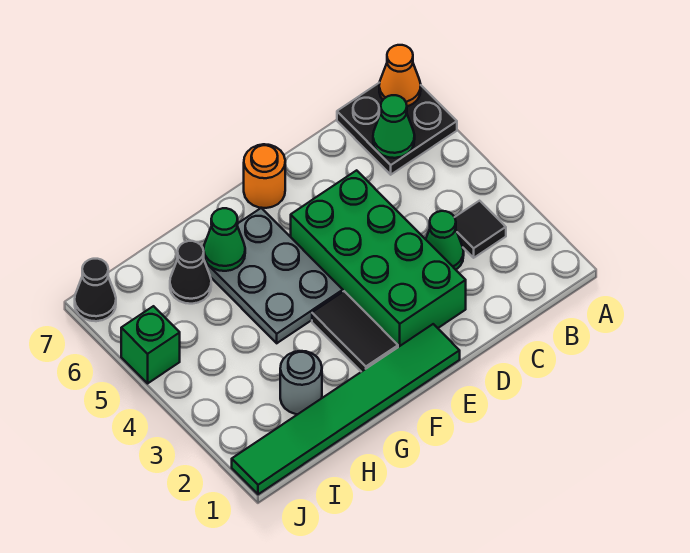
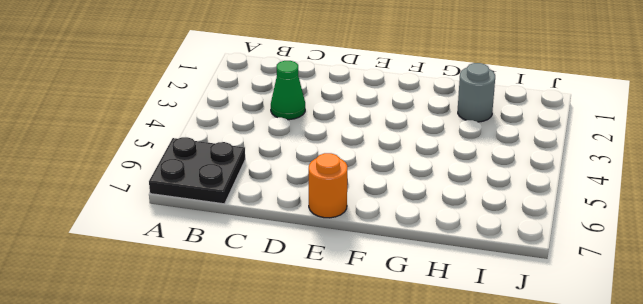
none -> black tile B3 level 1
none -> green brick D2:E5 level 1
none -> green tile E1:J1 level 1

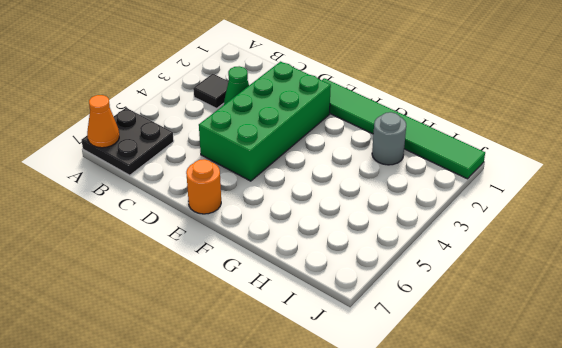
none -> black tile F2:F3 level 1
none -> grey plate F4:G6 level 1
none -> black cone H6 level 1

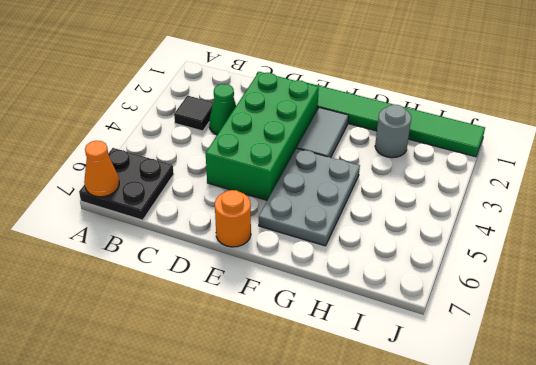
grey tile F2:F3 level 1 -> black tile F2:F3 level 1
none -> black cone H6 level 1
none -> green brick J5 level 1
none -> black cone J7 level 1

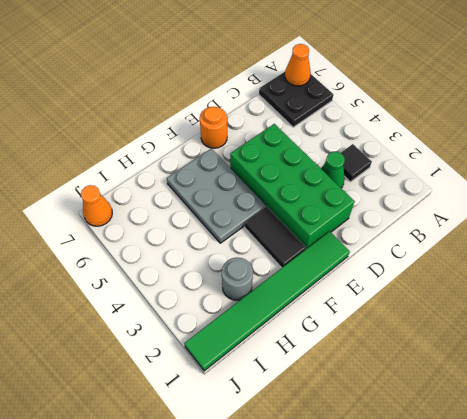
orange cone J7 level 1 -> black cone J7 level 1
none -> black cone H6 level 1
none -> green brick J5 level 1
none -> green cone B6 level 2

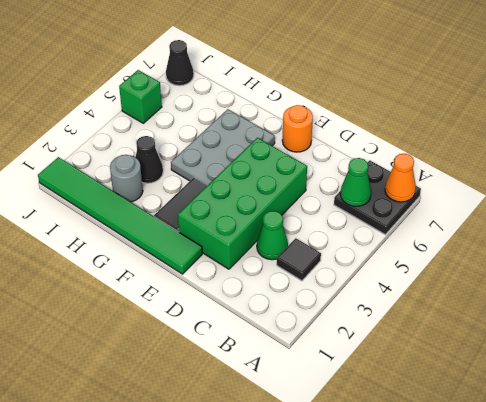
black cone H3 level 1 -> black cone H6 level 1
none -> green cone G6 level 2

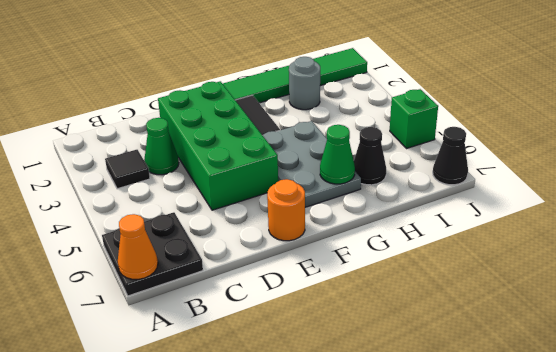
none -> green cone B6 level 2

